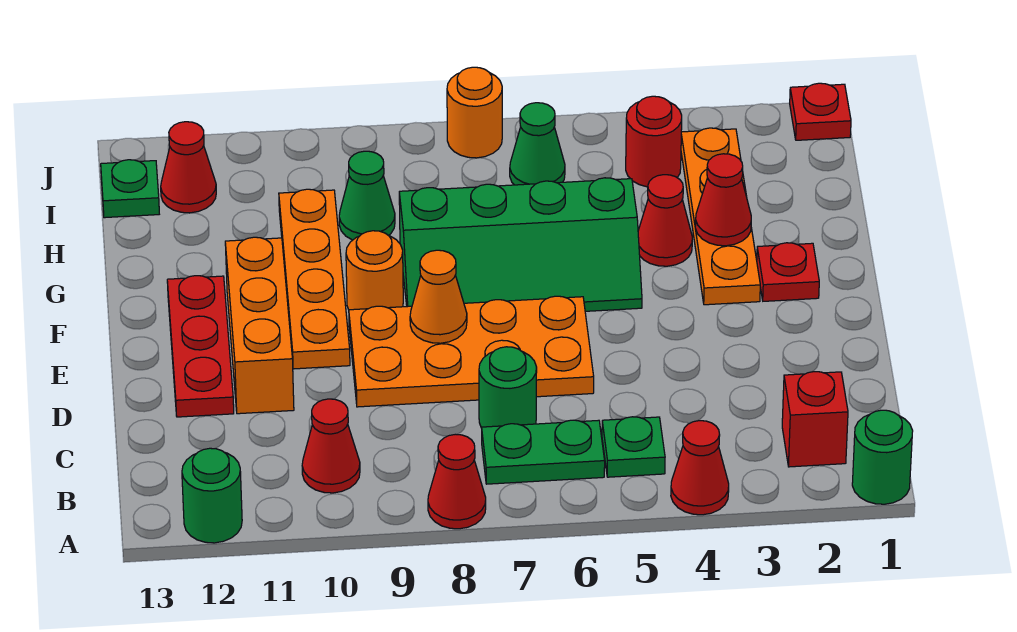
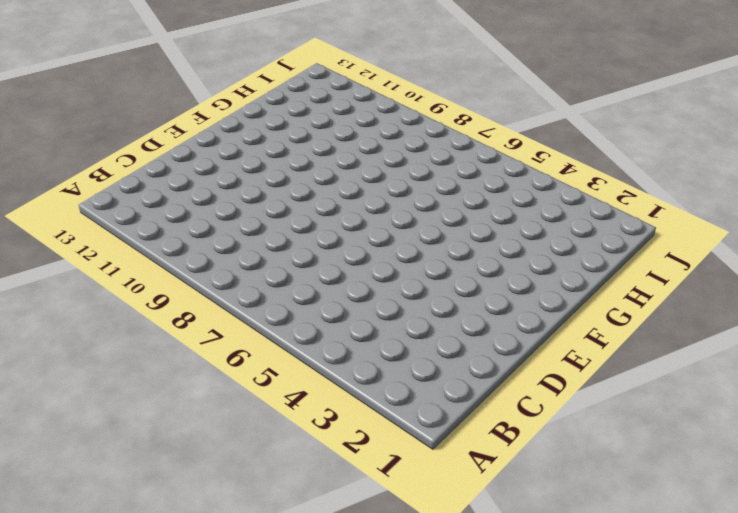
none -> green round brick A1 level 1
none -> red cone A4 level 1
none -> red cone A8 level 1

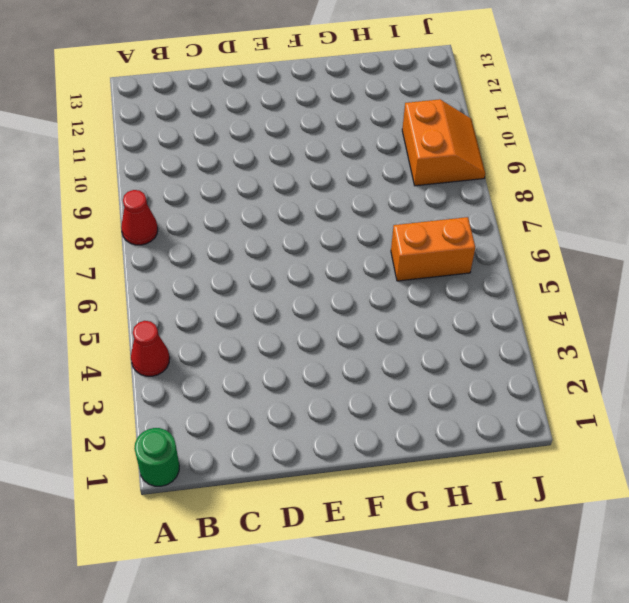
orange brick H6:I6 level 1 -> green cone I6 level 1
orange slope I9:J10 level 1 top I -> none
none -> green round brick A12 level 1
none -> red brick B2 level 1
none -> green plate B5 level 1

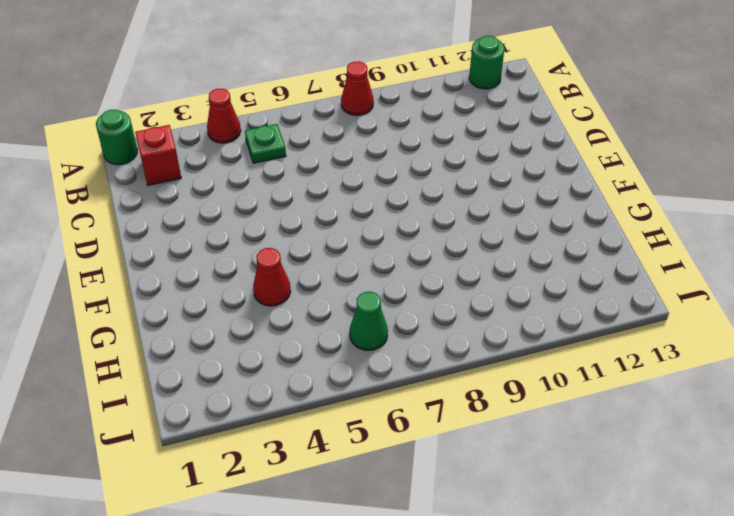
none -> green plate B6:B7 level 1
none -> red cone B10 level 1
none -> green round brick C7 level 1

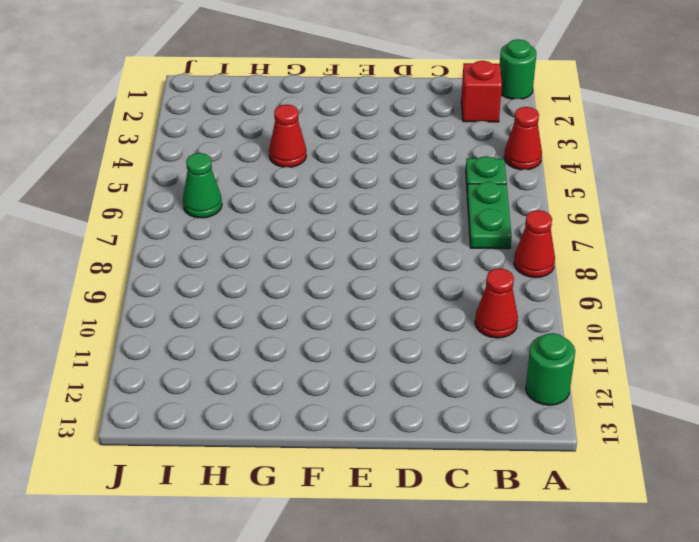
none -> green round brick C7 level 1
none -> orange plate D6:E9 level 1
none -> orange brick D11:F11 level 1

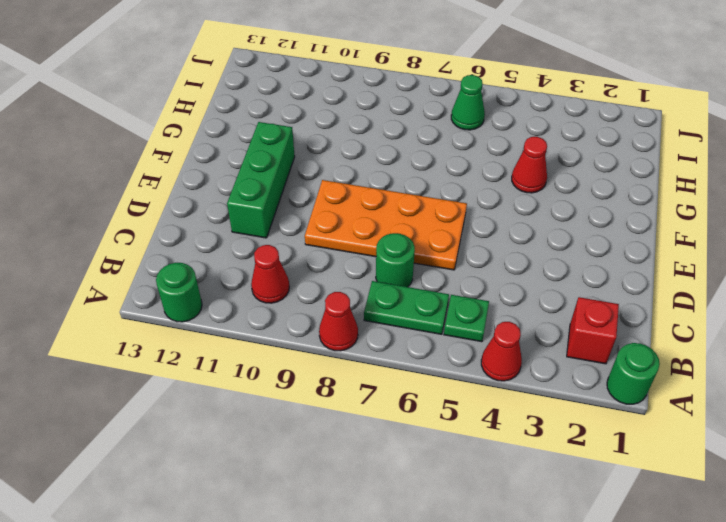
green brick D11:F11 level 1 -> orange brick D11:F11 level 1
none -> red plate D12:F12 level 1
none -> orange plate E10:H10 level 1
none -> red plate F2 level 1

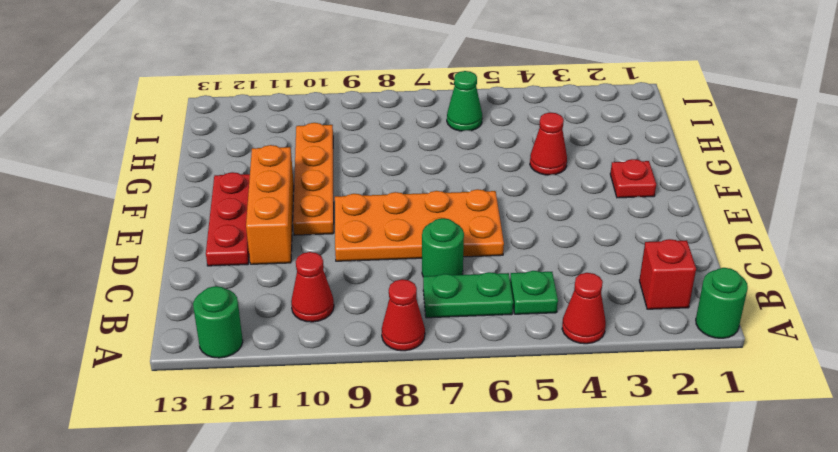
none -> orange plate F3:I3 level 1
none -> green slope F5:G8 level 1 top G
none -> orange round brick F9 level 1

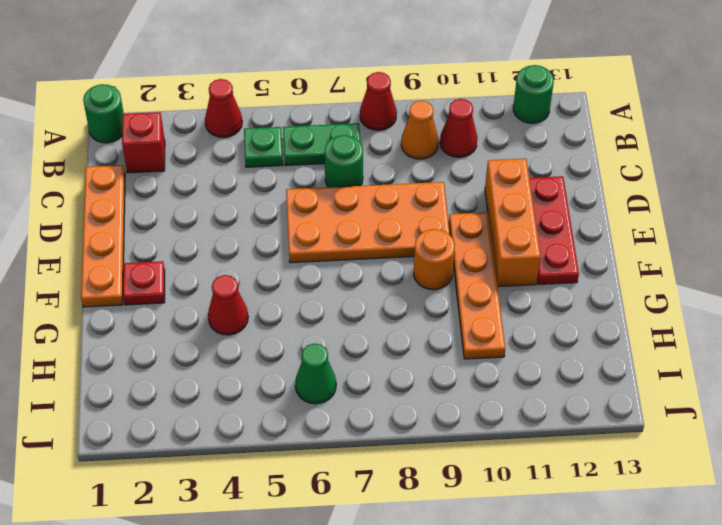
orange cone B9 level 1 -> orange cone E8 level 2
orange plate C1:F1 level 1 -> orange plate F3:I3 level 1
none -> green slope F5:G8 level 1 top G
none -> green cone H9 level 1
none -> red round brick I4 level 1

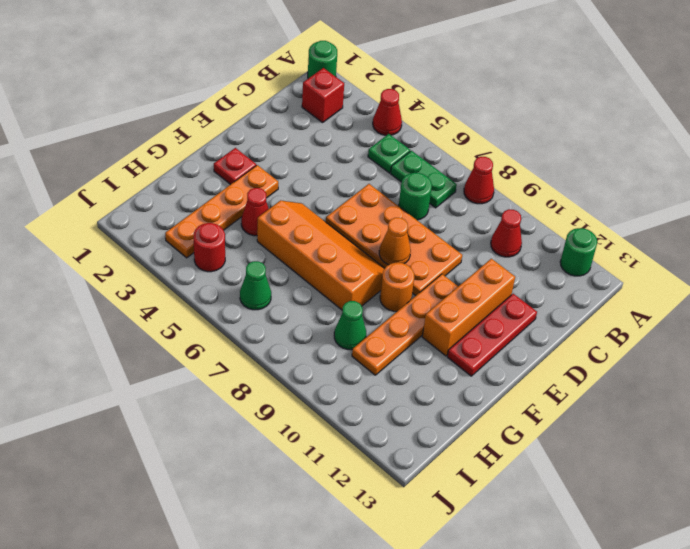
orange slope F5:G8 level 1 top G -> green slope F5:G8 level 1 top G
none -> red cone I12 level 1
none -> green plate I13 level 1
none -> red plate J1 level 1

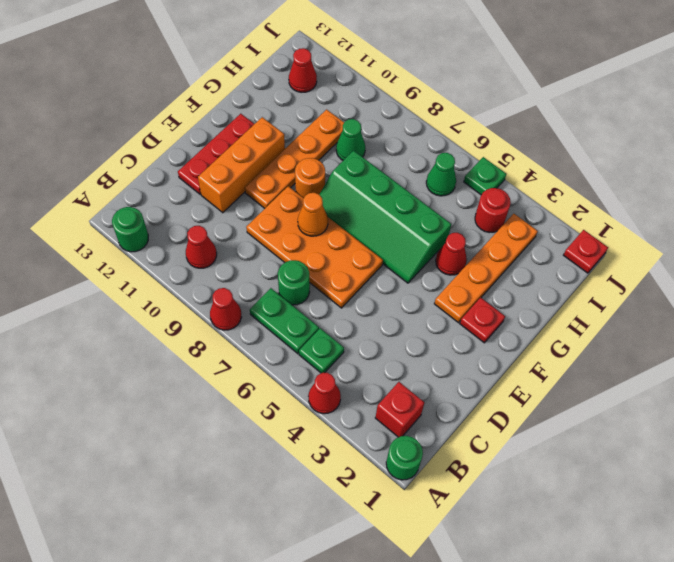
green plate J5 level 1 -> green plate I13 level 1
none -> orange round brick J7 level 1
none -> red cone G3 level 2

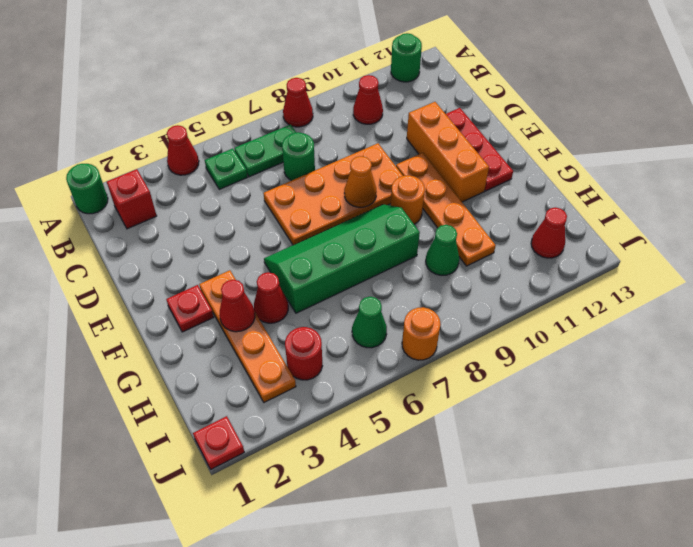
none -> green plate I13 level 1

